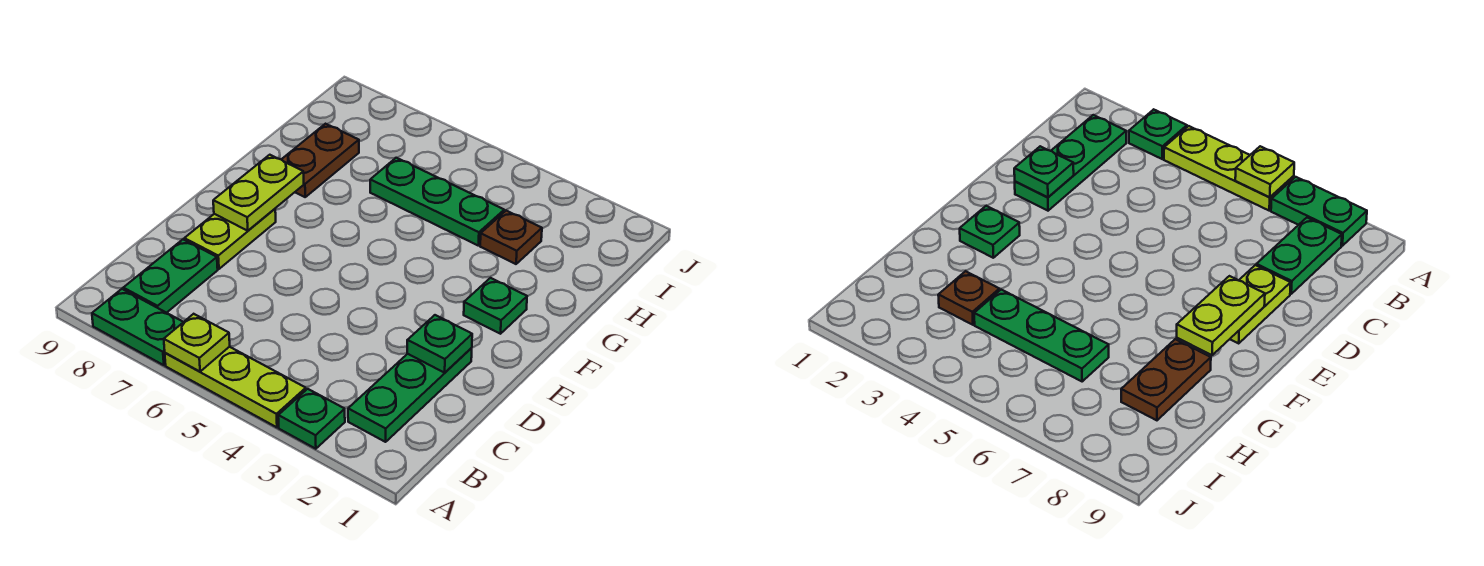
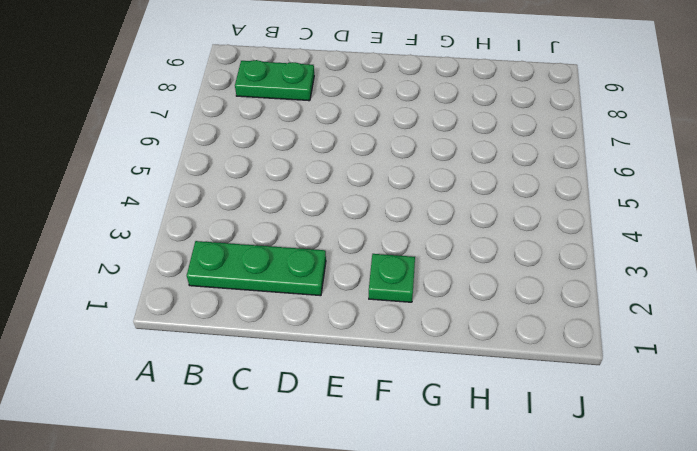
none -> green plate A3 level 1
none -> lime plate A4:A6 level 1
none -> green plate A7:A8 level 1

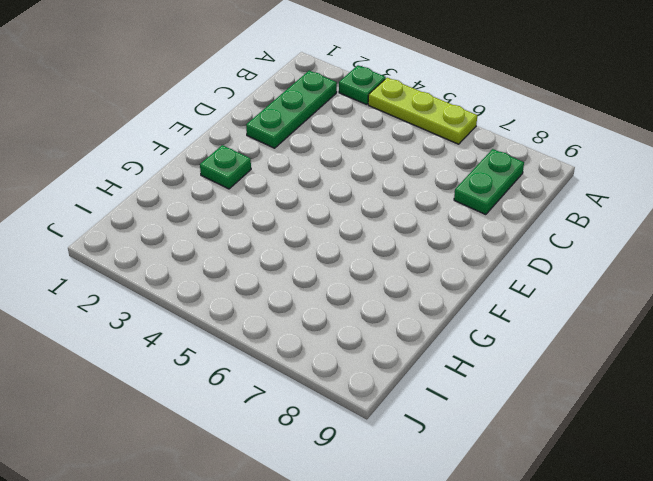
none -> green plate A7:A8 level 1
none -> lime plate D8:E8 level 1
none -> brown plate G8:H8 level 1

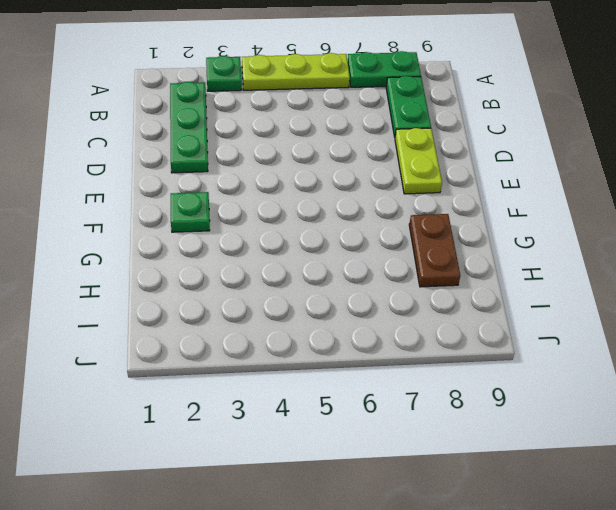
none -> brown plate H3 level 1
none -> green plate H4:H6 level 1
none -> lime plate A6 level 2

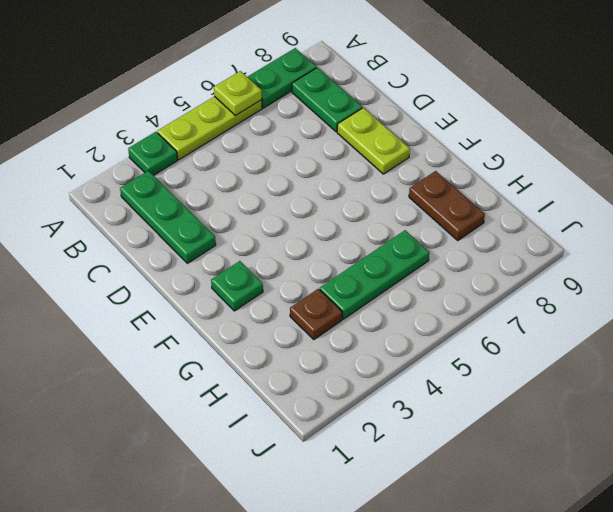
none -> green plate D2 level 2
none -> lime plate E8:F8 level 2

